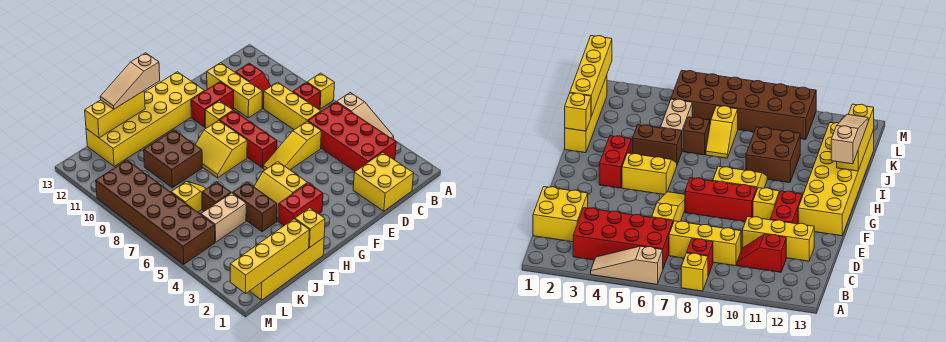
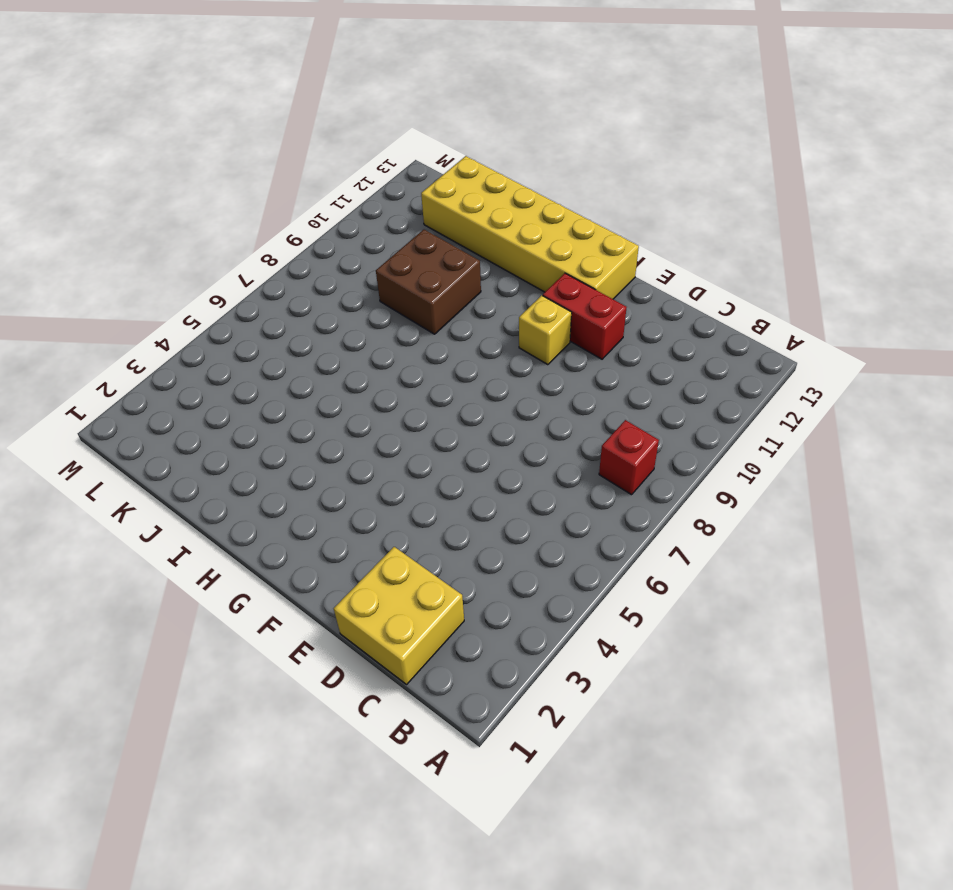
none -> tan slope A4:A6 level 1 top 6
none -> yellow brick A8 level 1
none -> red brick B3:C6 level 1

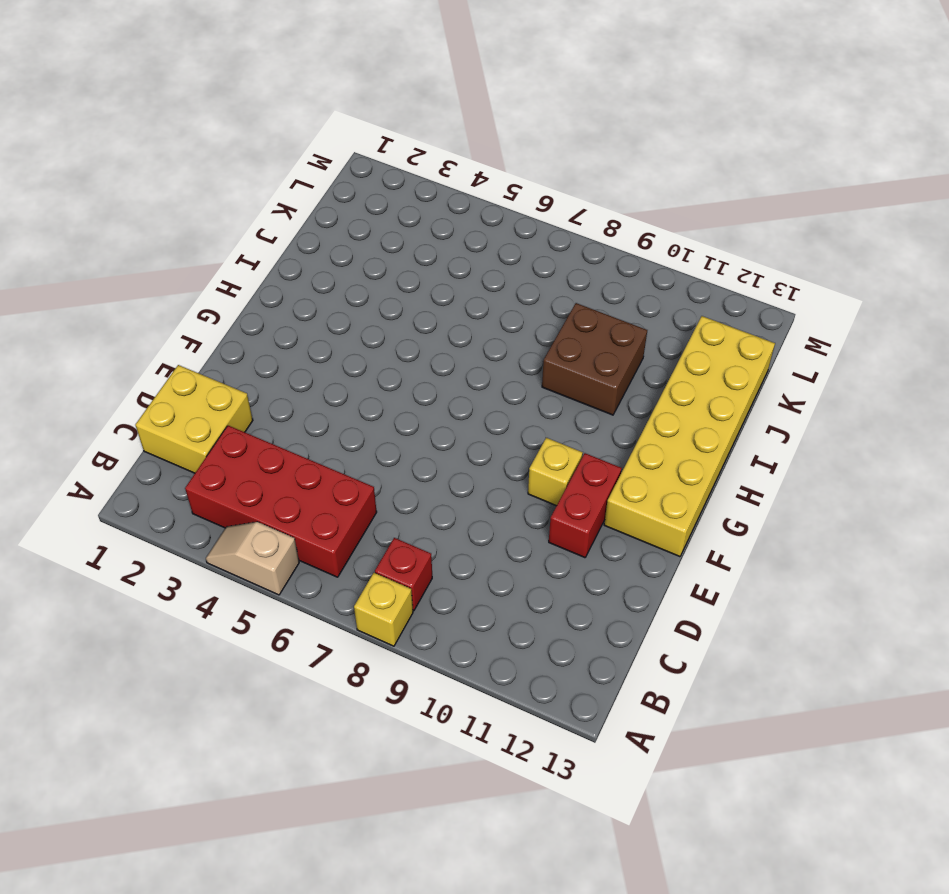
tan slope A4:A5 level 1 top 5 -> tan slope A4:A6 level 1 top 6
none -> yellow brick C7:C9 level 1
none -> red slope C10:C11 level 1 top 11
none -> yellow slope D6:F6 level 1 top D

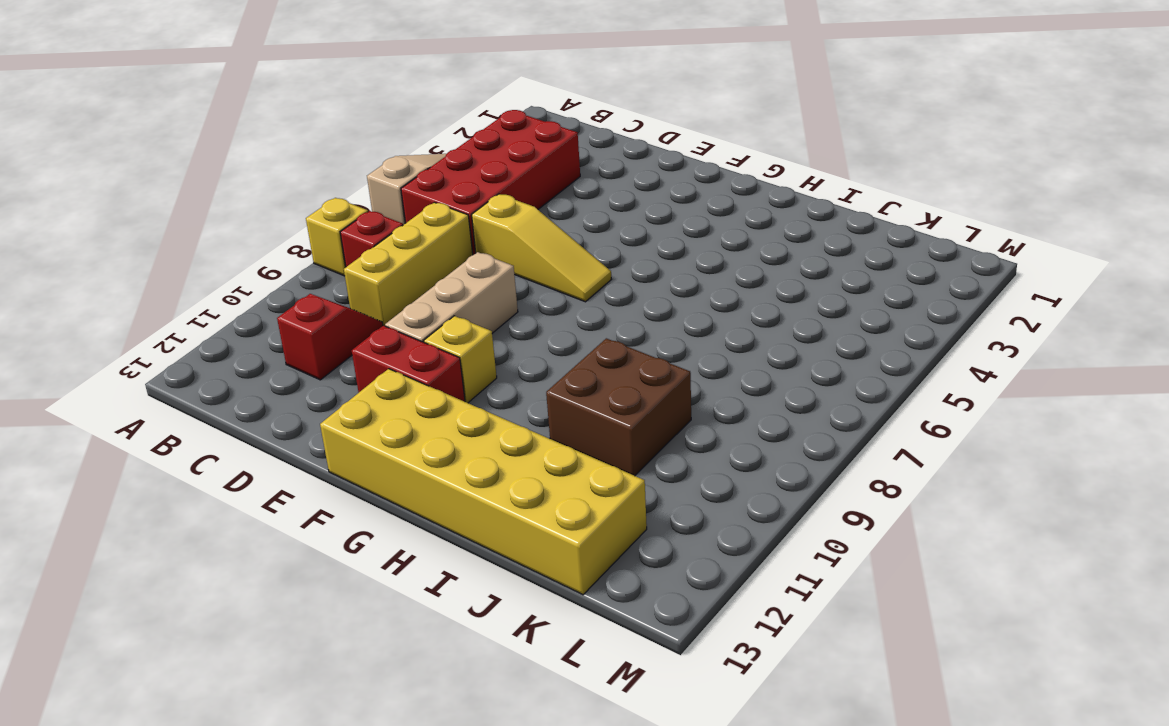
tan brick E8:E10 level 1 -> none
none -> yellow brick C1:D2 level 1
none -> yellow brick D10:D12 level 1
none -> red brick F7:F9 level 1

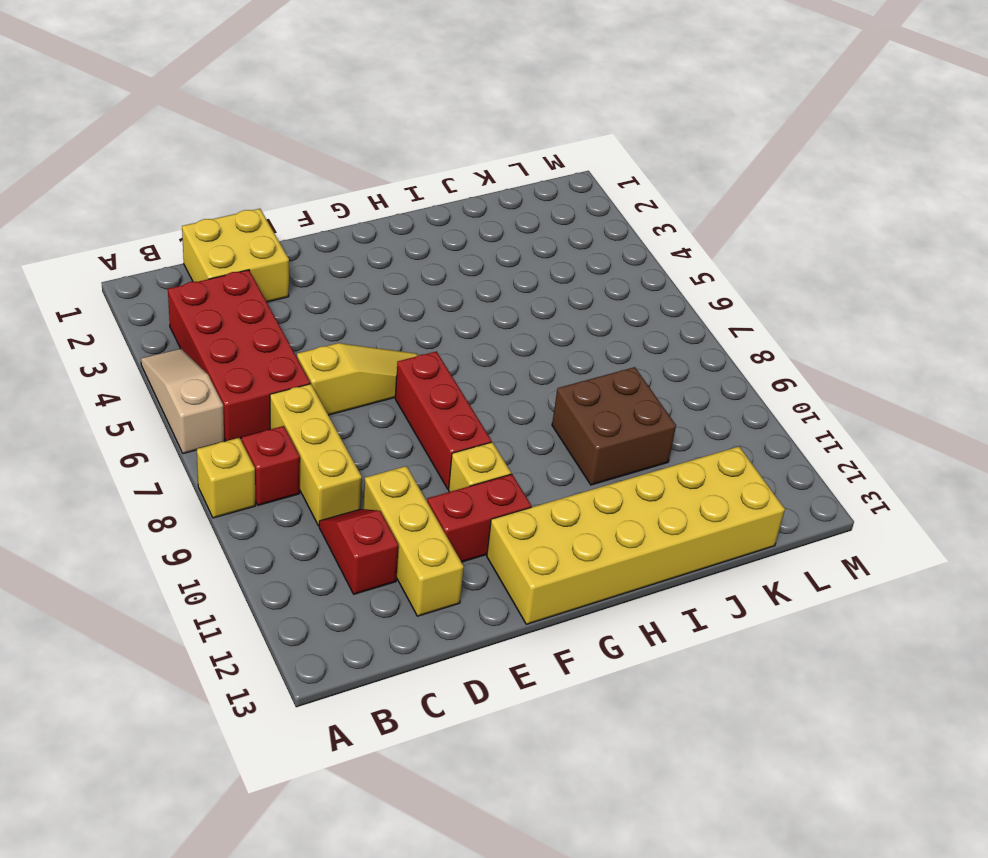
none -> red brick G3:H3 level 1
none -> yellow slope G4:H5 level 1 top G
none -> yellow slope G8:H9 level 1 top G

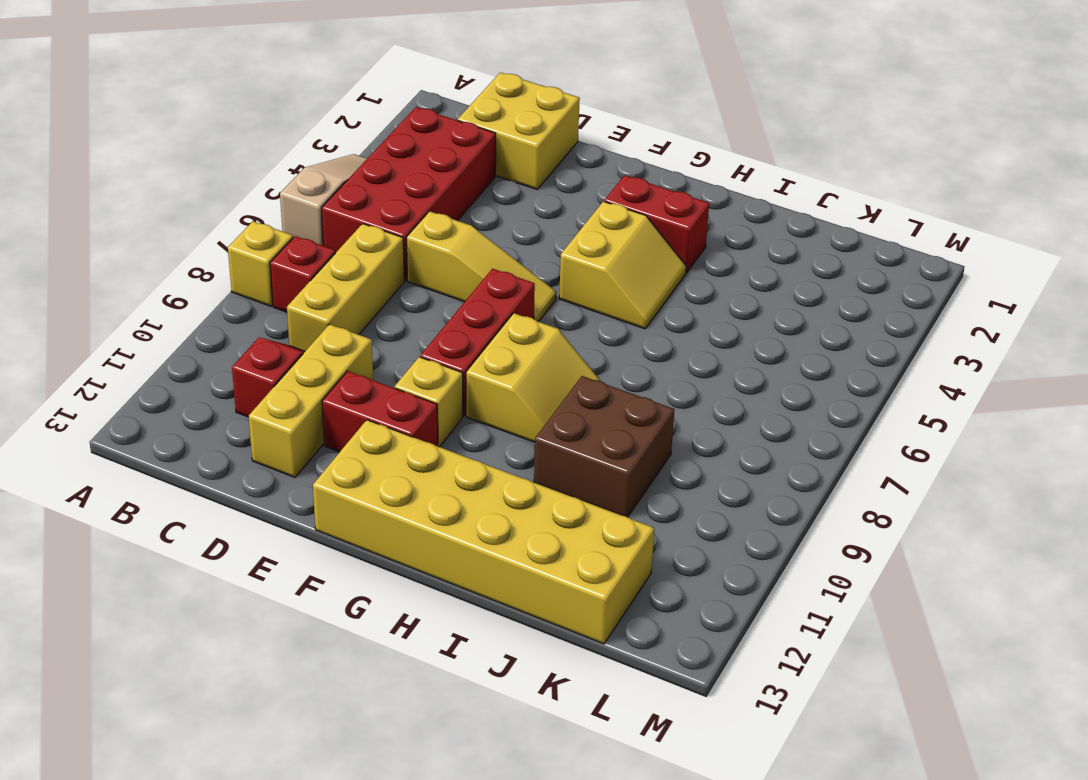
none -> yellow brick I1:L1 level 1
none -> brown brick I4:I5 level 1
none -> tan brick J5:K5 level 1

